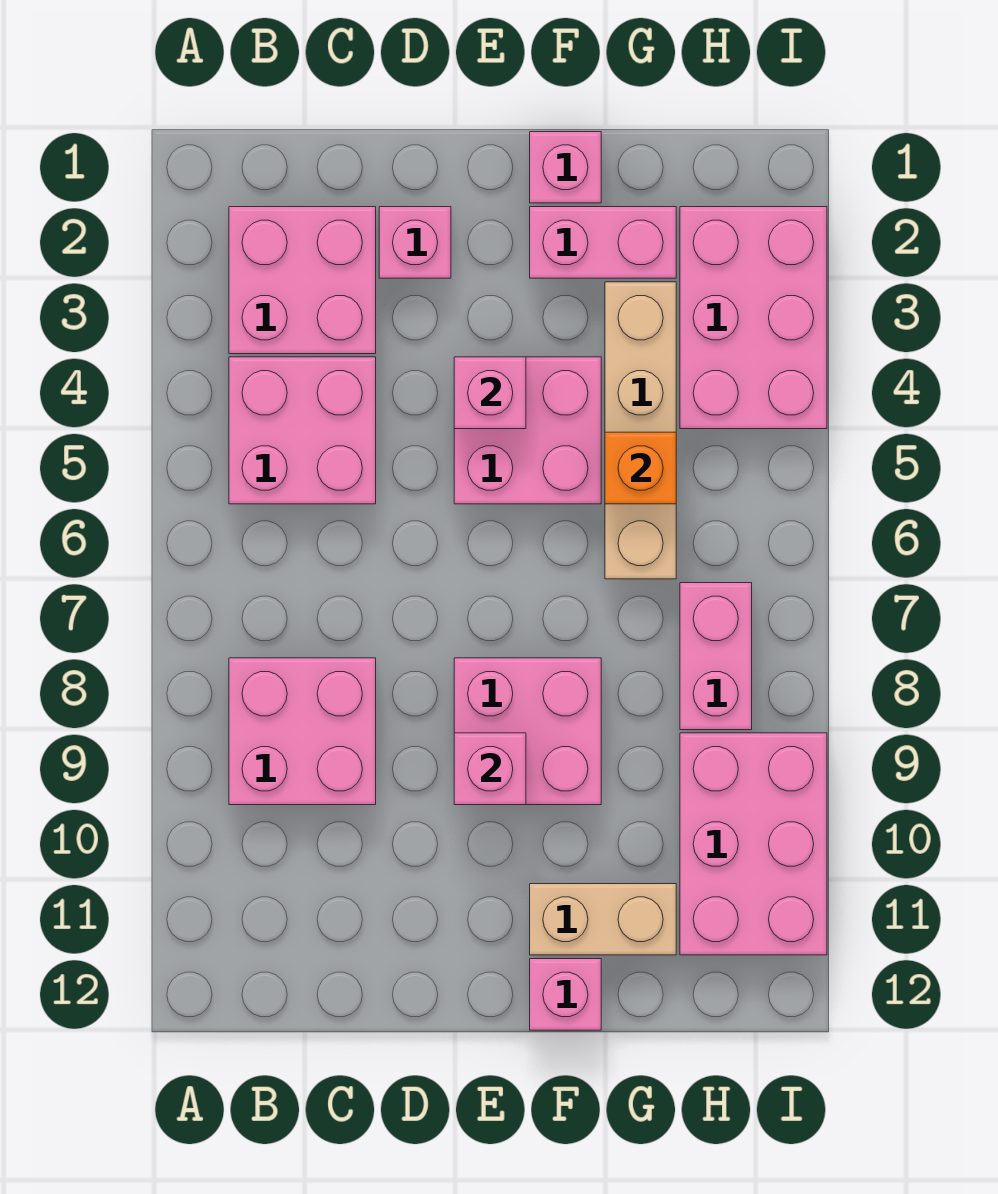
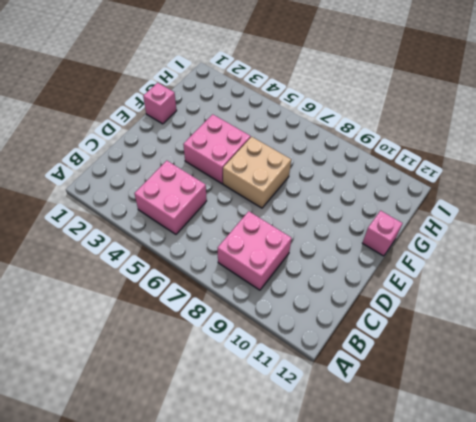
tan brick E6:F7 level 1 -> none
none -> pink brick B2:C3 level 1
none -> pink brick D2 level 1
none -> pink brick E8:F9 level 1

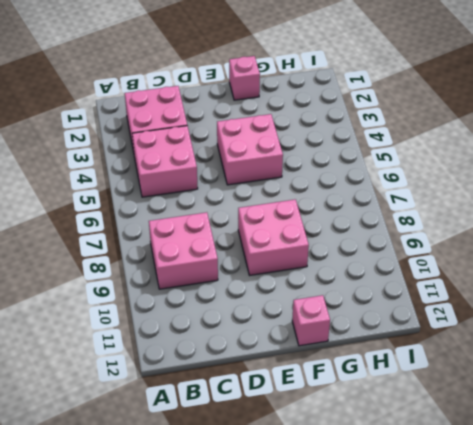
none -> pink brick D2 level 1
none -> pink brick F2:G2 level 1
none -> tan brick F11:G11 level 1

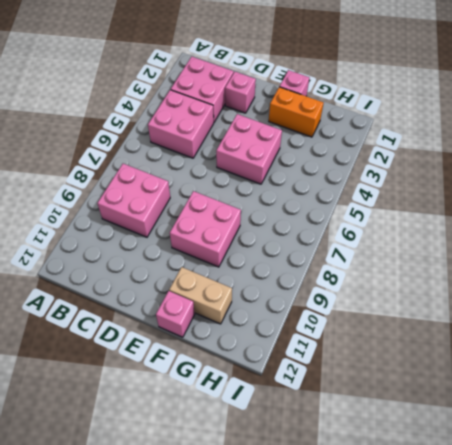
orange brick F2:G2 level 1 -> pink brick F2:G2 level 1
none -> tan brick G3:G6 level 1
none -> pink brick H2:I4 level 1
none -> pink brick H7:H8 level 1

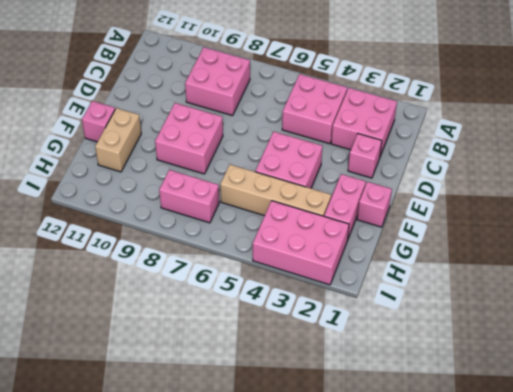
none -> pink brick H9:I11 level 1
none -> pink brick E4 level 2
none -> pink brick E9 level 2

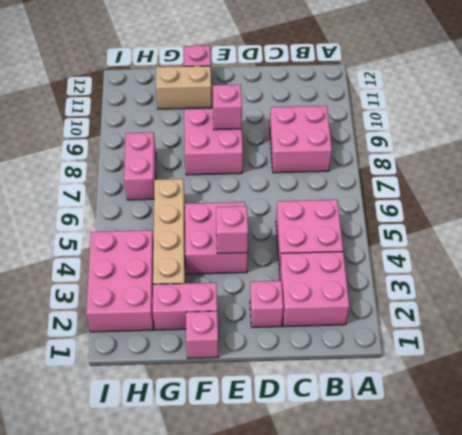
none -> pink brick H9:I11 level 1
none -> orange brick G5 level 2

